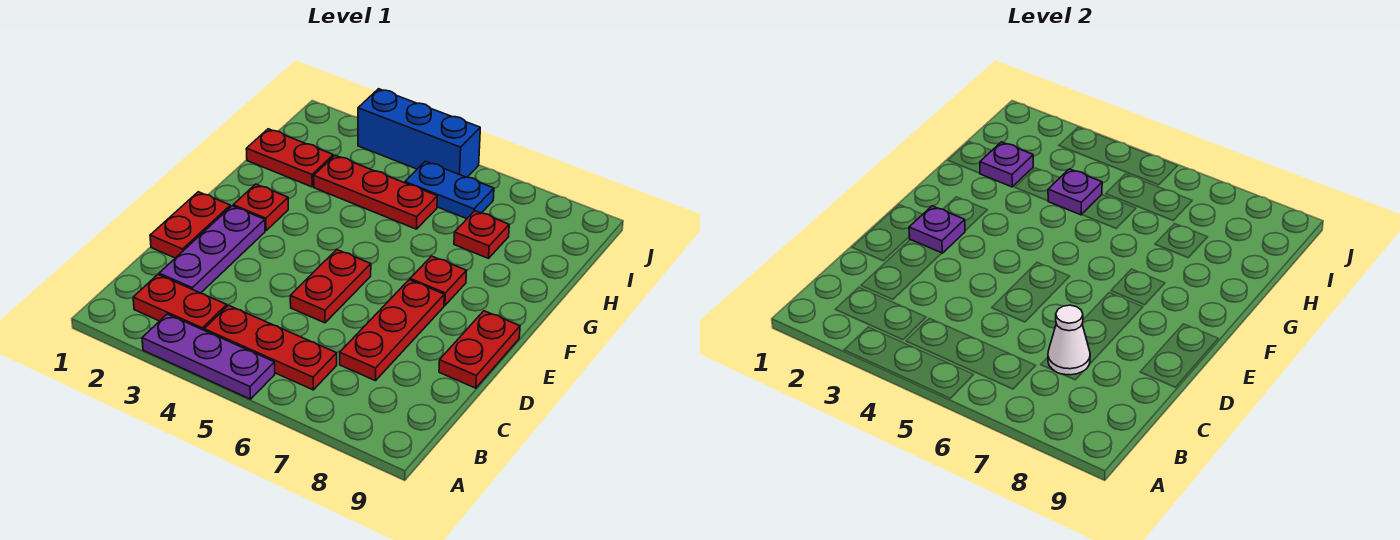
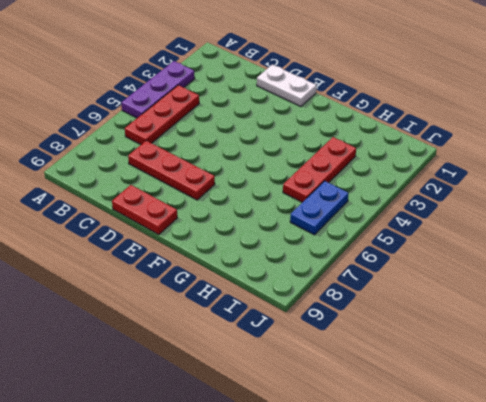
white plate D1:E1 level 1 -> red plate D1:E1 level 1
none -> red plate B2:B3 level 1
none -> purple plate C2:E2 level 1
none -> red plate D5:E5 level 1

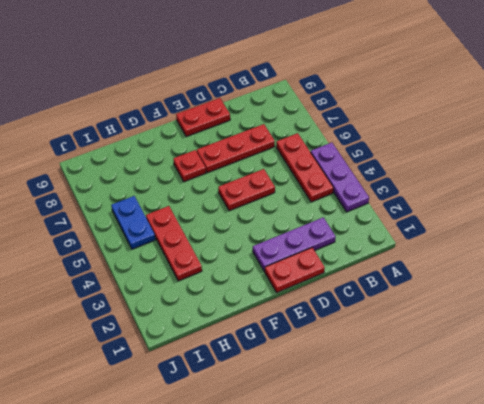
none -> red plate B2:B3 level 1
none -> red plate F2 level 1
none -> red plate H1:H2 level 1

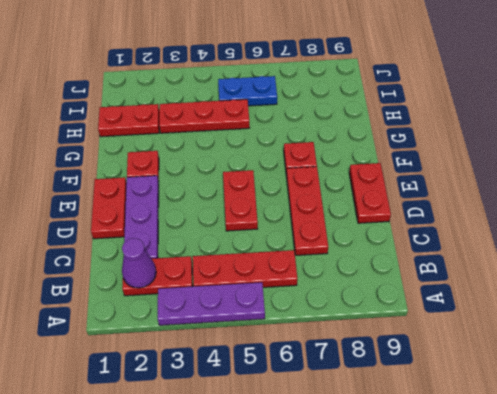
purple cone B2 level 2 -> none
none -> red plate H7 level 1
none -> blue brick J3:J5 level 1
none -> white cone C7 level 2

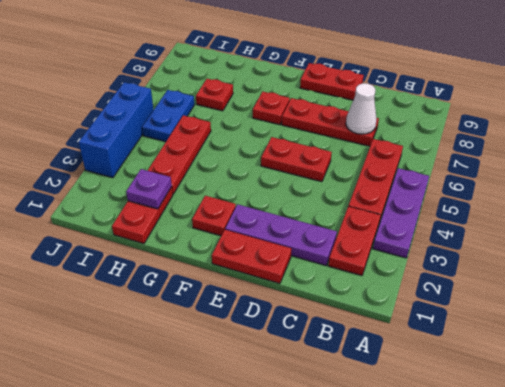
none -> purple plate E2 level 2
none -> purple plate H4 level 2

